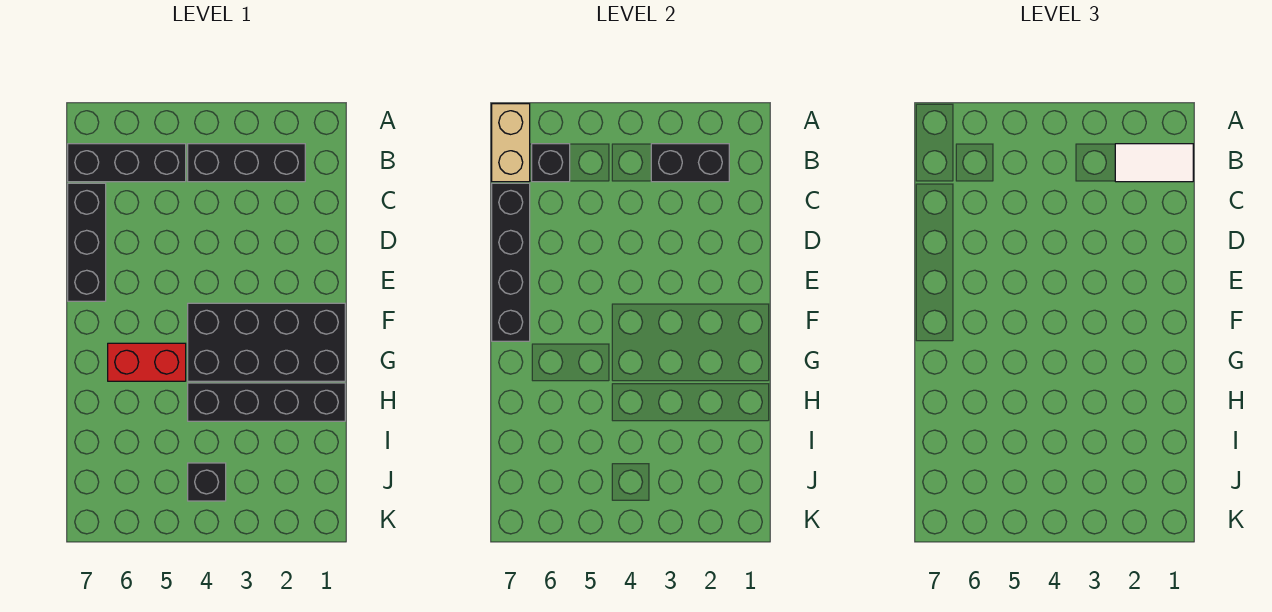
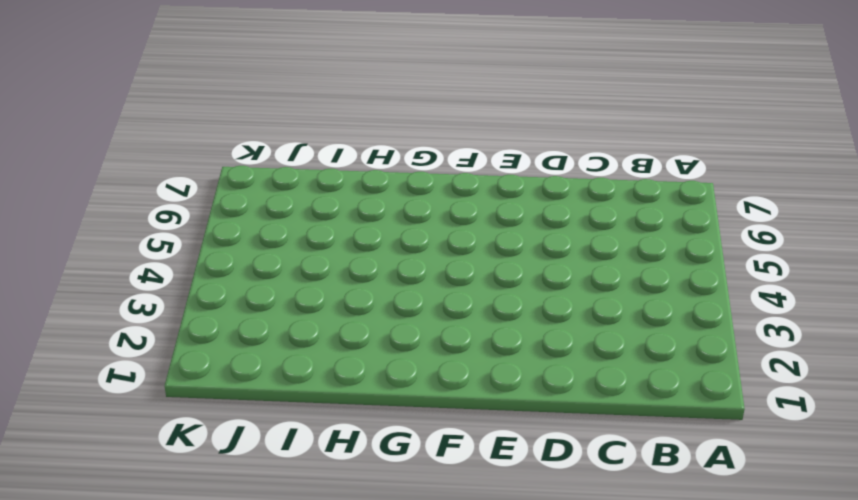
none -> black brick B2:B4 level 1
none -> black brick B5:B7 level 1
none -> black brick C7:E7 level 1

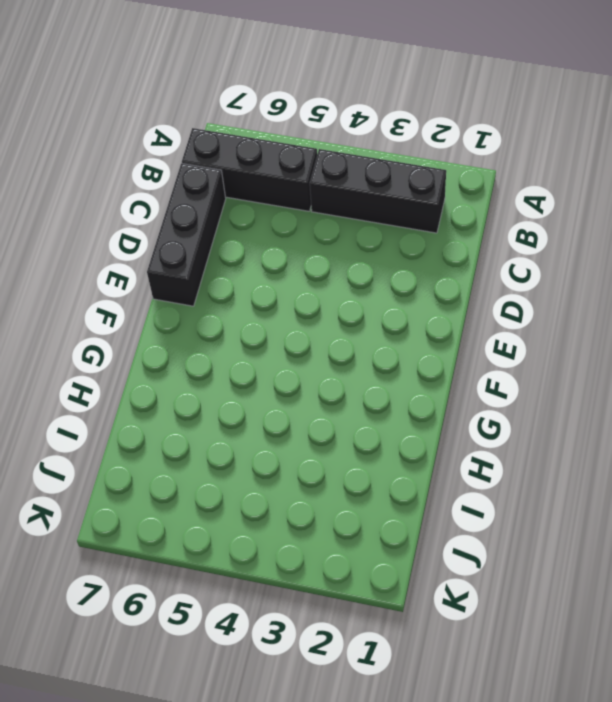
none -> black brick F1:G4 level 1
none -> red brick G5:G6 level 1
none -> black brick H1:H4 level 1

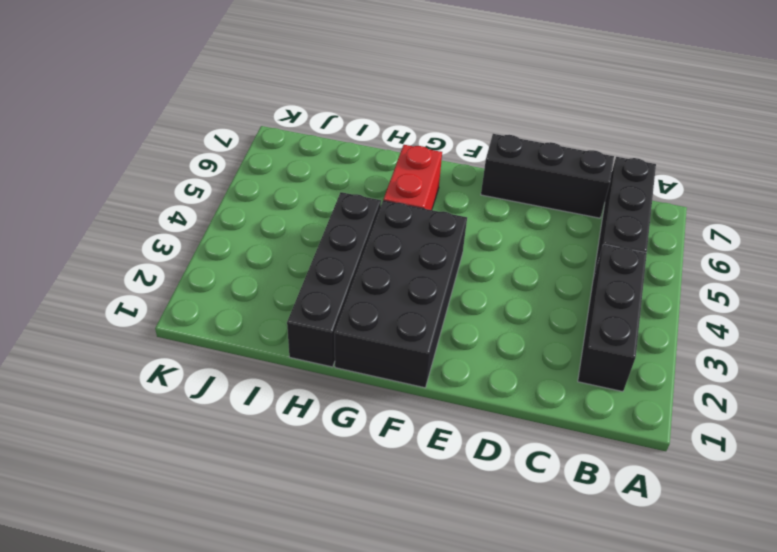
none -> black brick J4 level 1
none -> tan brick A7:B7 level 2
none -> black brick B2:B3 level 2

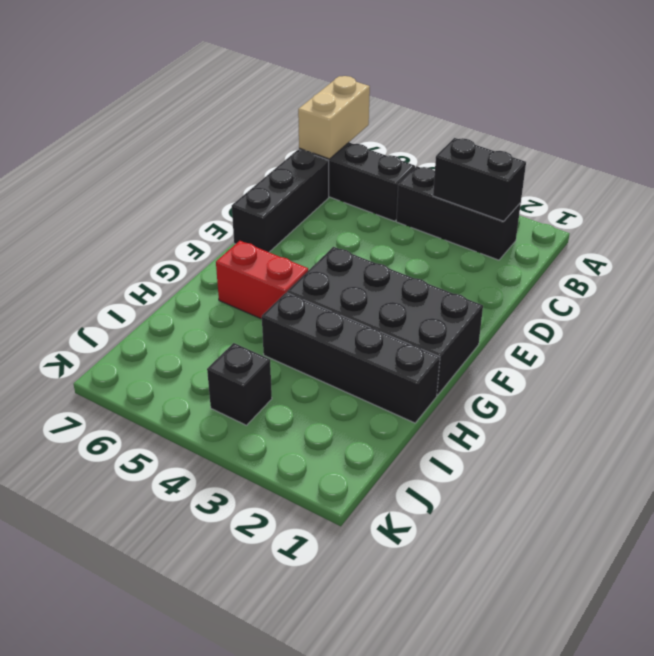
none -> black brick B6 level 2
none -> black brick C7:F7 level 2
none -> white tile B1:B2 level 3

